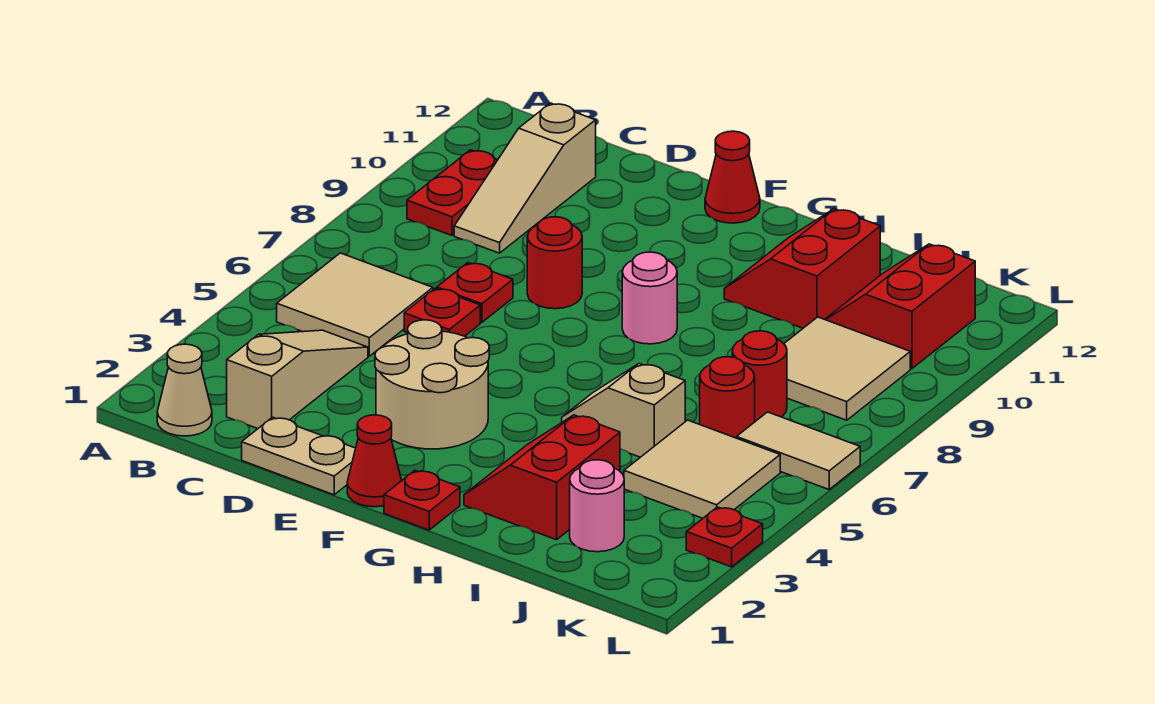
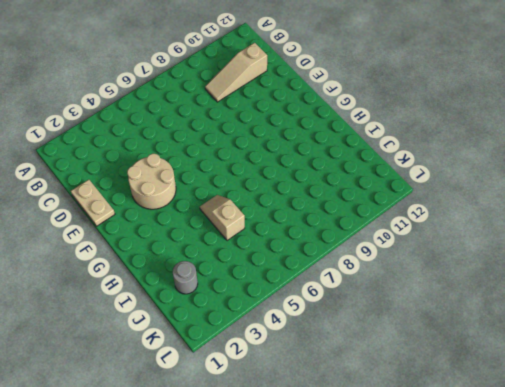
grey round brick J2 level 1 -> pink round brick J2 level 1
none -> tan cone B1 level 1
none -> tan tile B5:C6 level 1
none -> red plate B9:B10 level 1

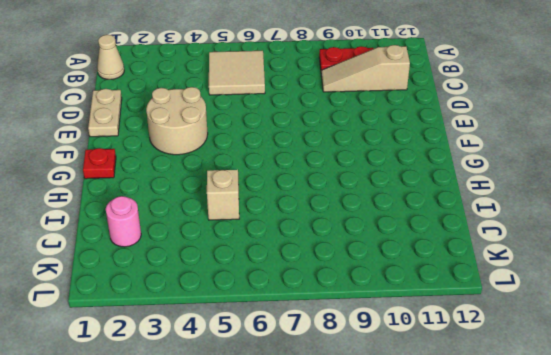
none -> tan slope C2:C4 level 1 top 2
none -> red plate D6 level 1
none -> red plate D7 level 1

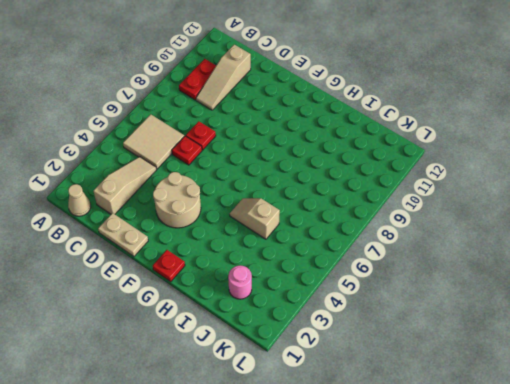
none -> red round brick E8 level 1
none -> red cone F1 level 1
none -> red cone F12 level 1

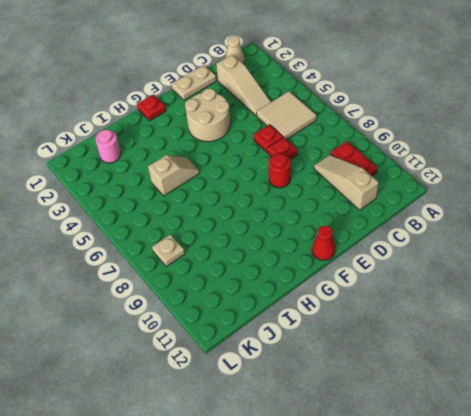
tan plate K8 level 1 -> tan tile J8:K9 level 1
none -> red cone F1 level 1
none -> pink round brick G8 level 1
none -> red slope H2:I3 level 1 top I

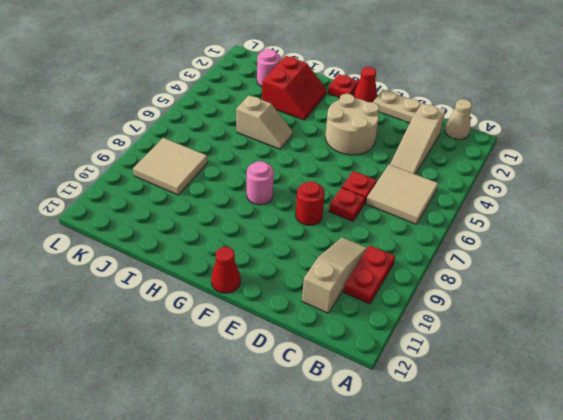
none -> red slope H10:I11 level 1 top I
none -> tan tile J4:K5 level 1
none -> red round brick J6 level 1

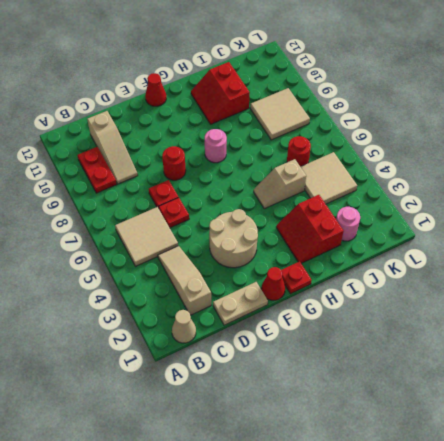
none -> red round brick J7 level 1
none -> red slope J10:K11 level 1 top K
none -> tan tile K6:L6 level 1

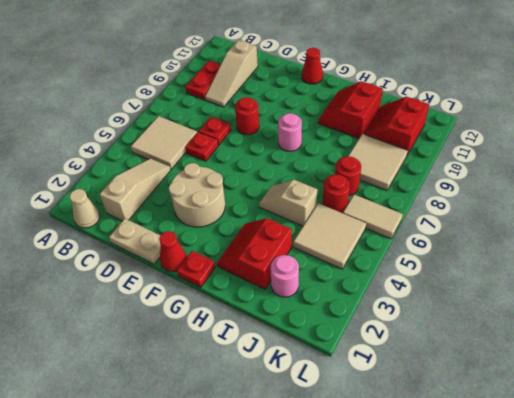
none -> red plate L3 level 1

